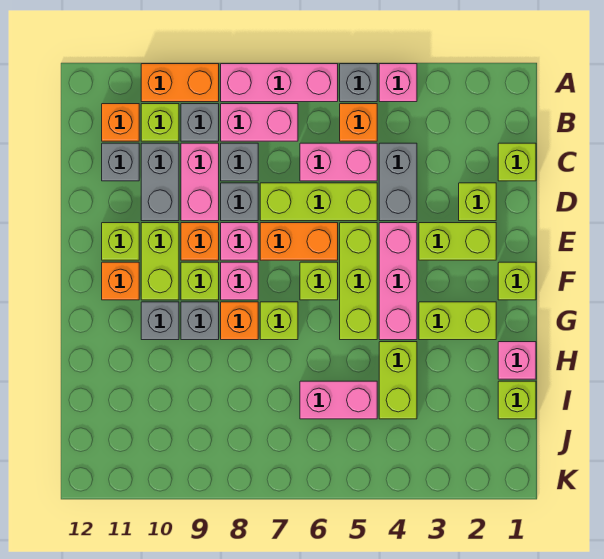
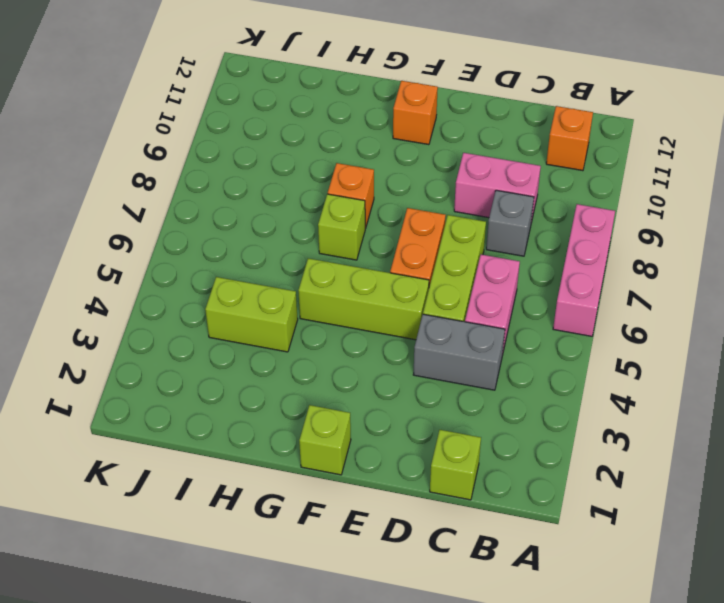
none -> pink brick A4 level 1
none -> grey brick A5 level 1
none -> orange brick A9:A10 level 1
none -> orange brick B5 level 1

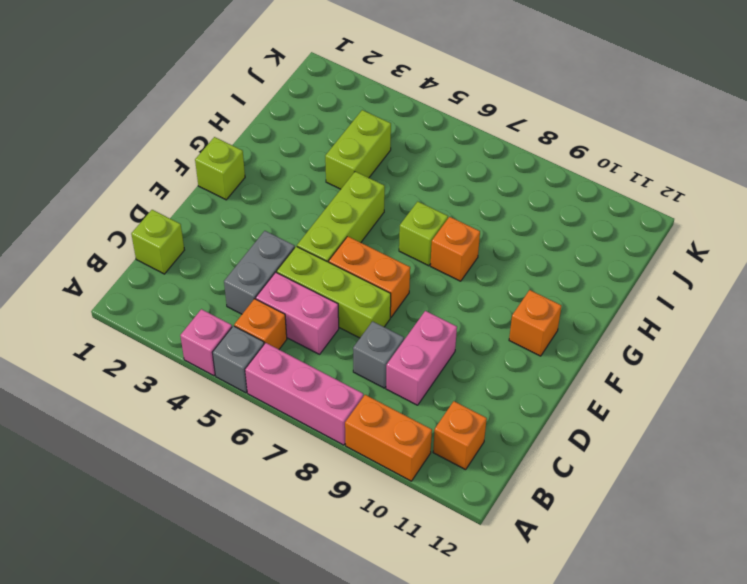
none -> pink brick B7:B8 level 1
none -> grey brick B9 level 1
none -> lime brick B10 level 1
none -> grey brick C10:D10 level 1

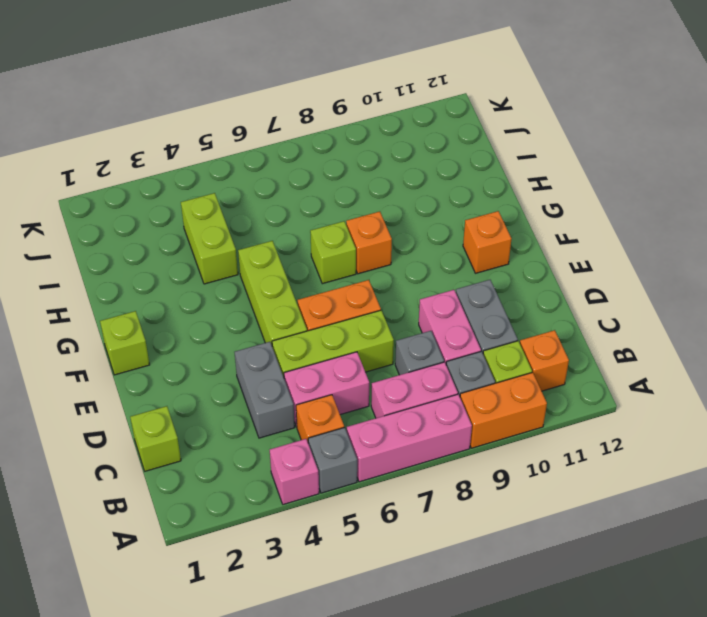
none -> grey brick C11 level 1
none -> lime brick D2 level 1
none -> grey brick D8 level 1
none -> lime brick E2:E3 level 1

